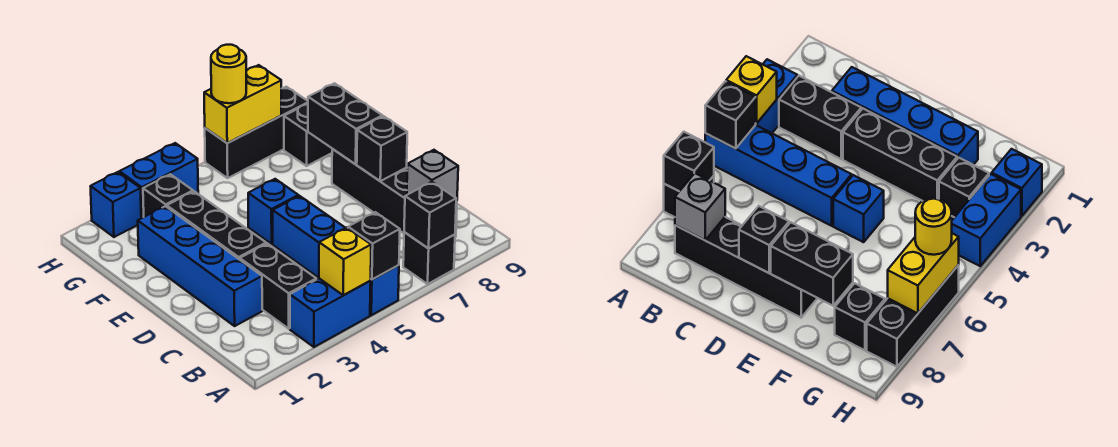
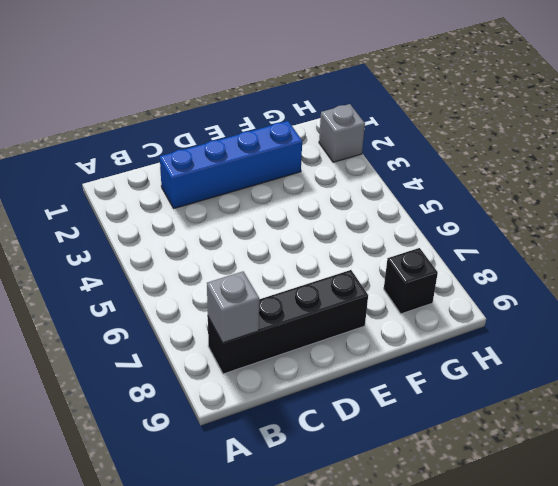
grey brick H2 level 1 -> blue brick H2 level 1
none -> blue brick A3:A4 level 1
none -> blue brick A5:D5 level 1
none -> black brick A7 level 1

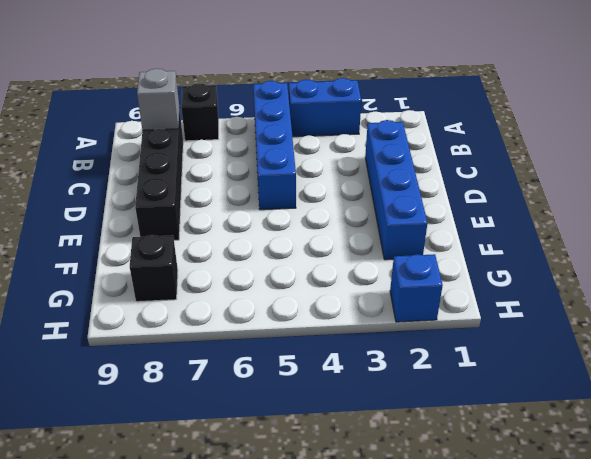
none -> black brick B3:C3 level 1
none -> black brick D3:F3 level 1
none -> blue brick E5 level 1

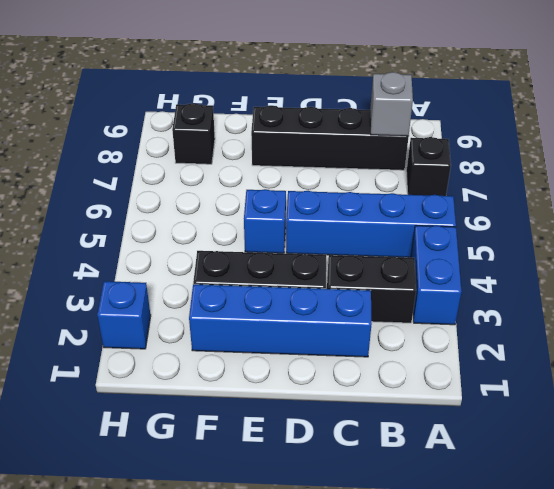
none -> black brick G3 level 1
none -> blue brick H3:H4 level 1
none -> black brick H6:H8 level 1

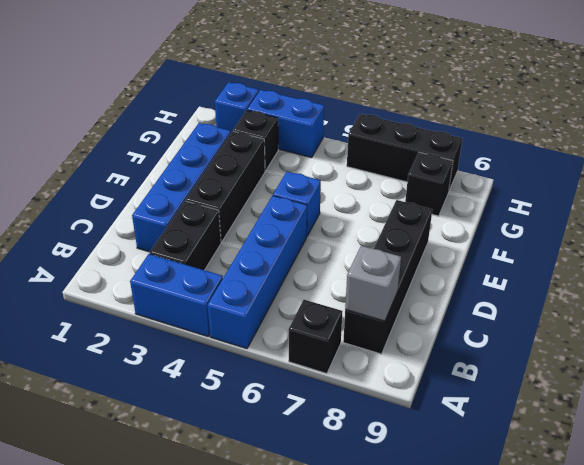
none -> yellow brick A4 level 2
none -> black brick A5 level 2
none -> black brick A7 level 2

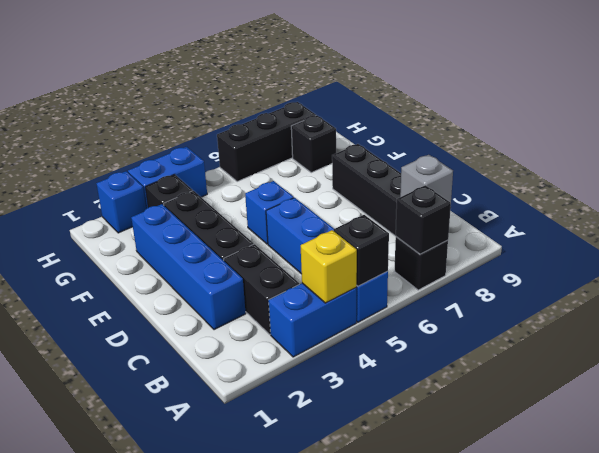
none -> black brick D8 level 2
none -> black brick E8:F8 level 2
none -> yellow brick H6:H7 level 2

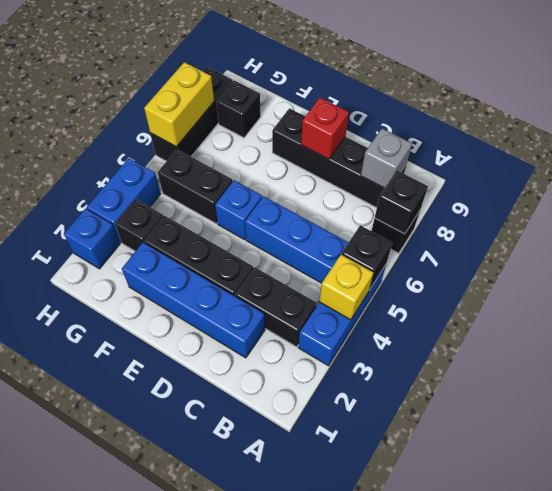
red brick D8 level 2 -> black brick D8 level 2
black brick F5:G5 level 1 -> black brick E8:F8 level 2
none -> yellow round brick H6 level 3

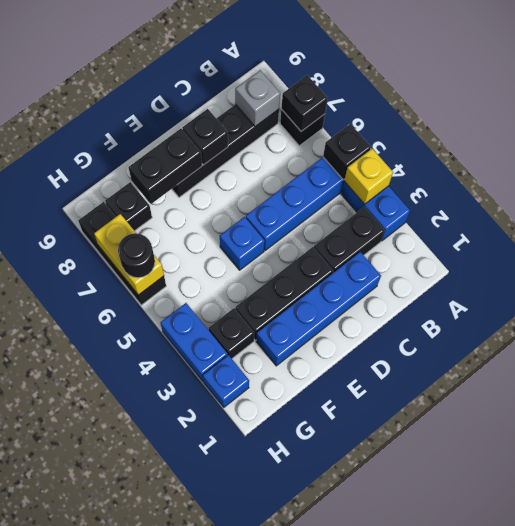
black round brick H6 level 3 -> yellow round brick H6 level 3

